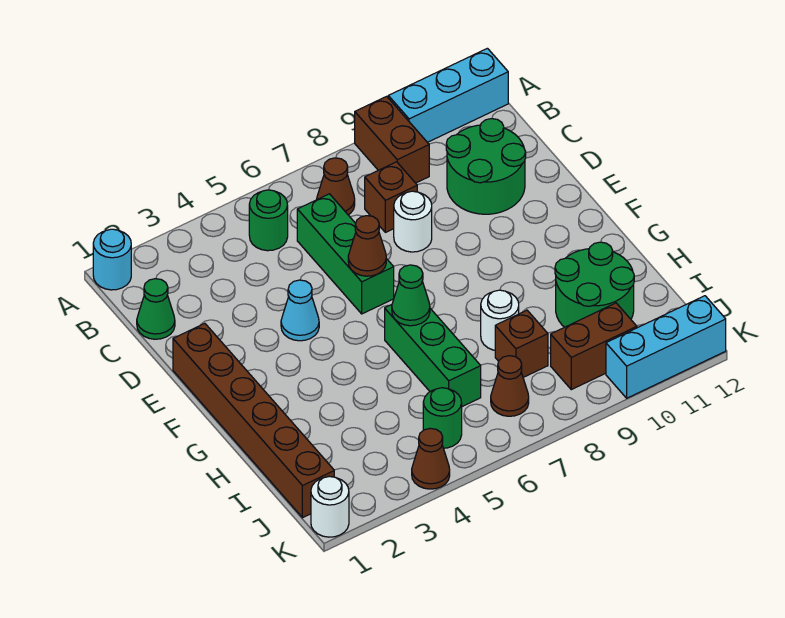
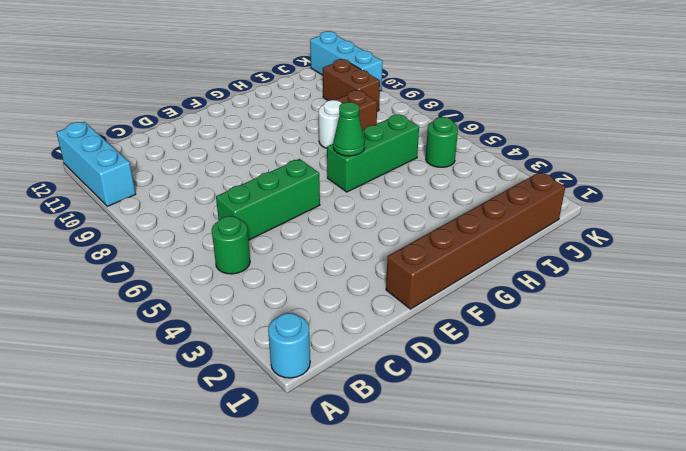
none -> brown brick A9:B9 level 1
none -> brown cone B7 level 1
none -> green cone C1 level 1

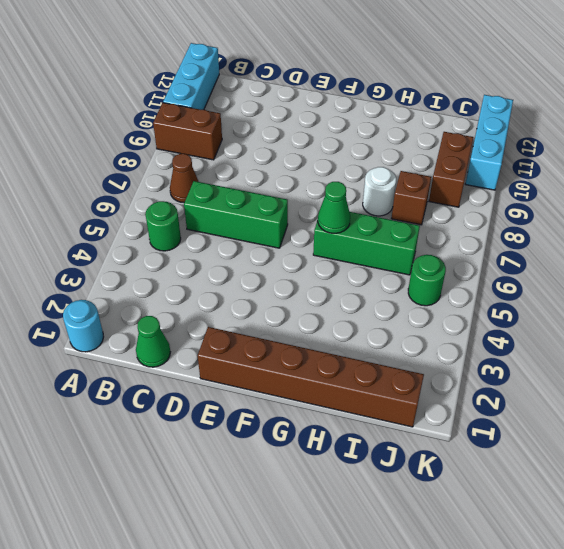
none -> brown brick C8 level 1
none -> green round brick C10:D11 level 1
none -> white round brick D8 level 1

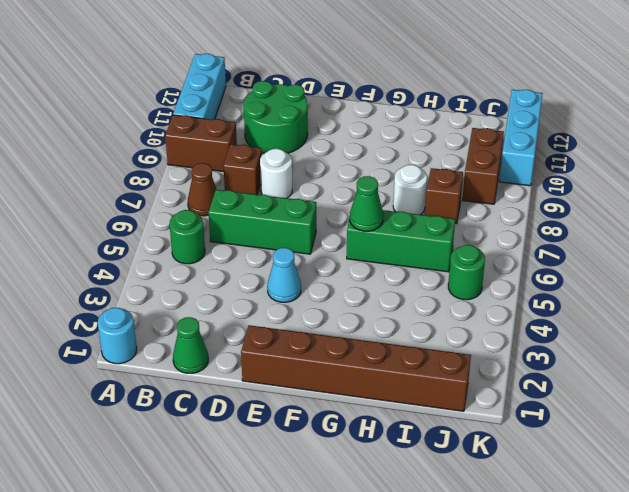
none -> green round brick H10:I11 level 1
none -> brown cone J7 level 1
none -> white round brick K1 level 1

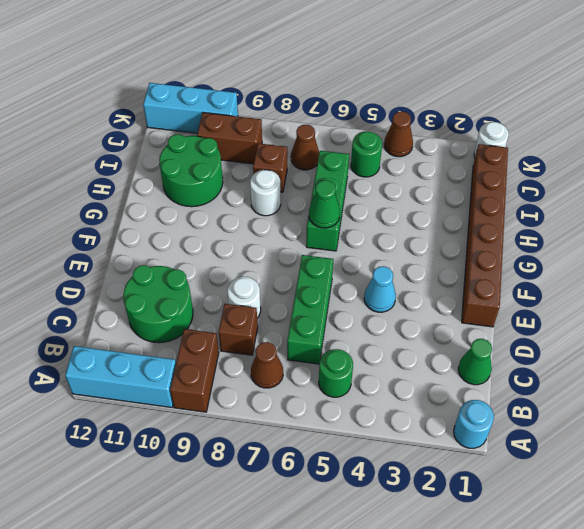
none -> brown cone E6 level 2

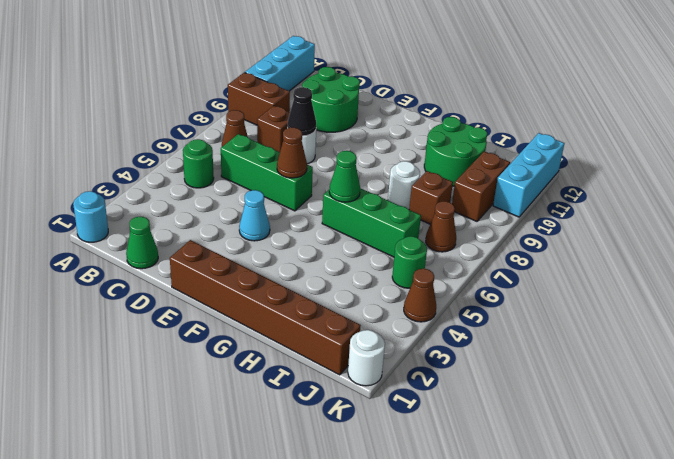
black cone D8 level 2 -> none

